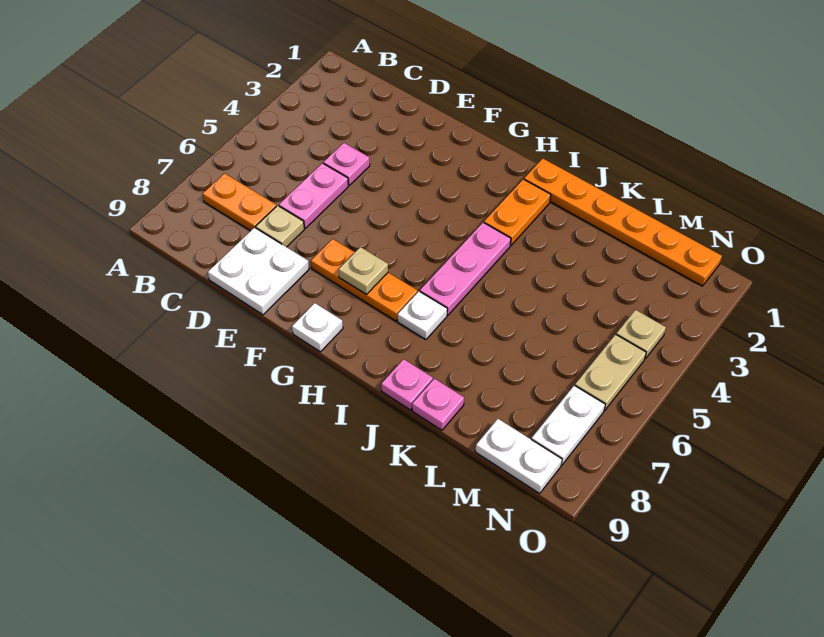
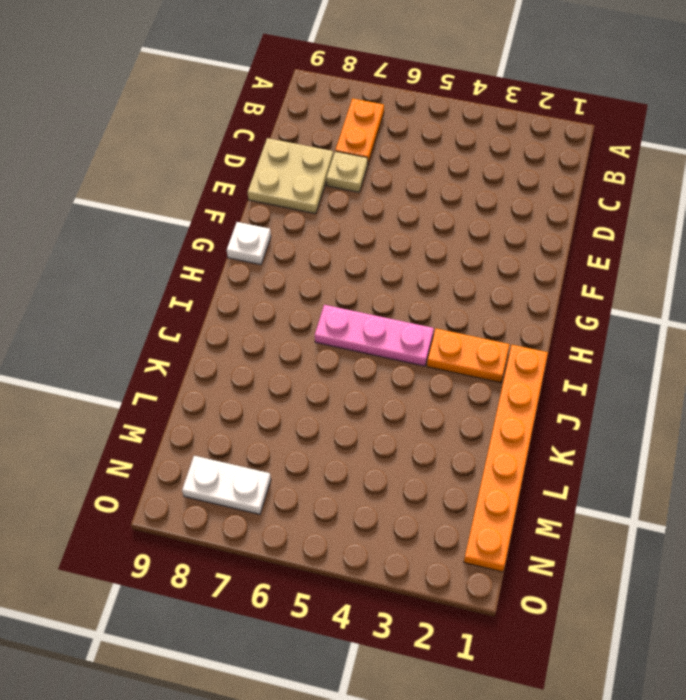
tan plate D8:E9 level 1 -> white plate D8:E9 level 1
none -> pink plate D4 level 1
none -> pink plate D5:D6 level 1
none -> orange plate F7:H7 level 1

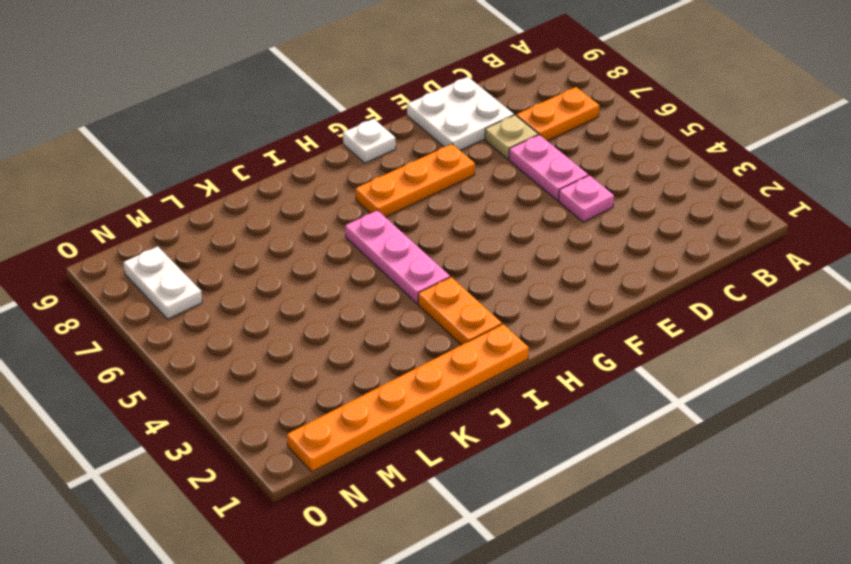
none -> white plate I7 level 1
none -> pink plate J9 level 1
none -> pink plate K9 level 1

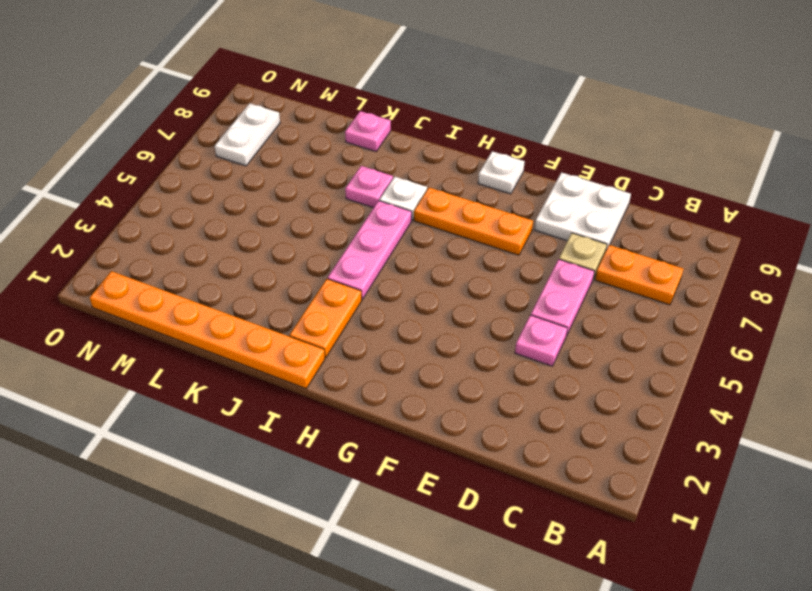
pink plate J7 level 1 -> pink plate J9 level 1
none -> white plate M9:N9 level 1
none -> tan plate N4 level 1
none -> tan plate N5:N6 level 1

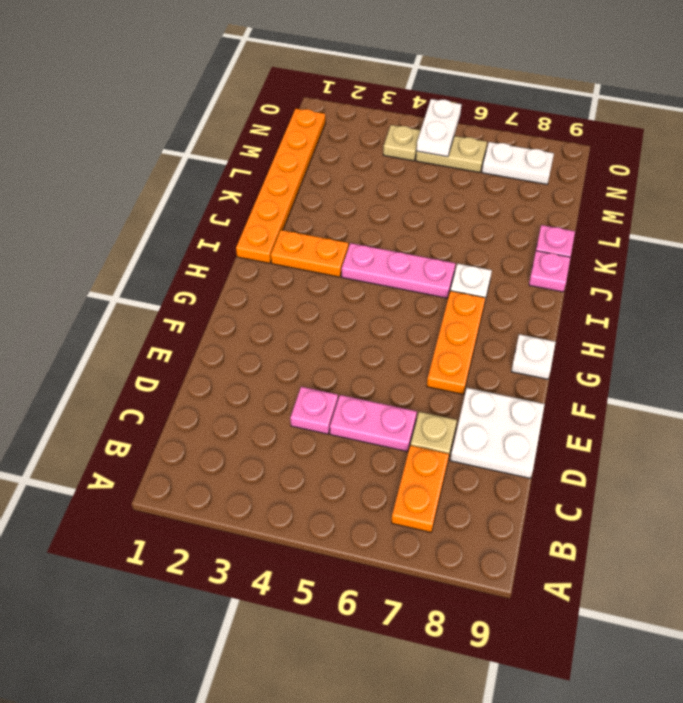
white plate N5:O5 level 2 -> white plate M9:N9 level 1
none -> tan plate G7 level 2

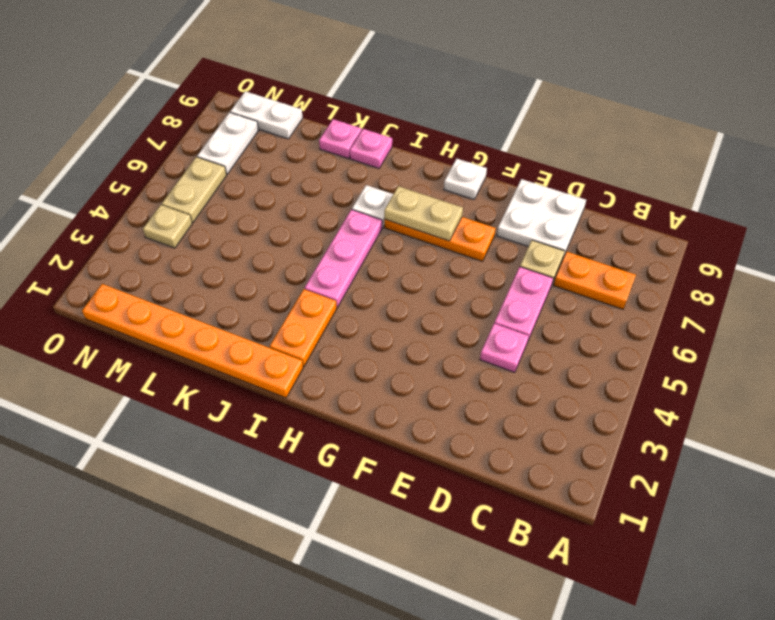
tan plate G7:H7 level 2 -> tan plate G7 level 2

